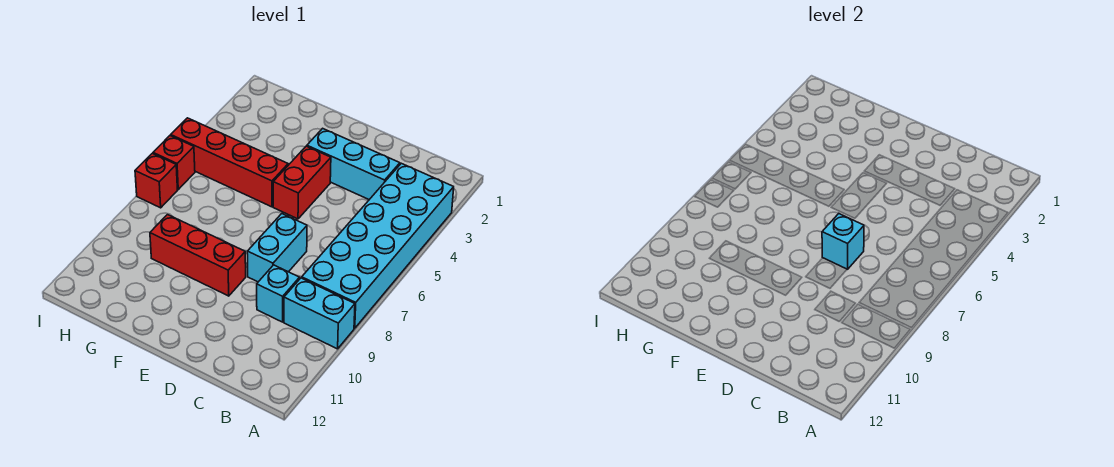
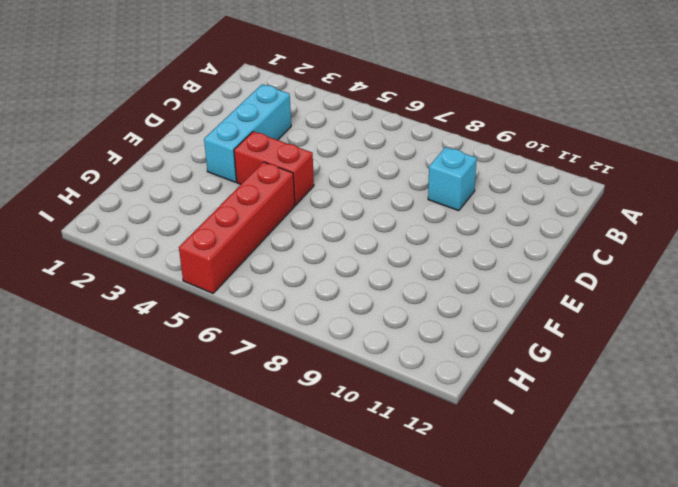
none -> cyan brick A3:B8 level 1
none -> cyan brick A9:B9 level 1

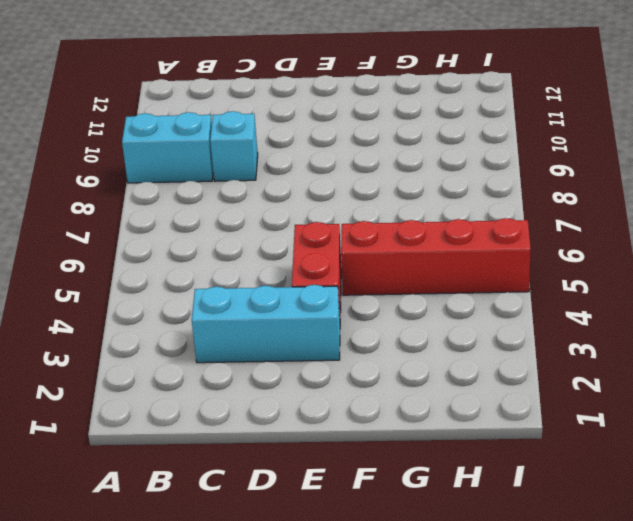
none -> cyan brick A3:B8 level 1
none -> cyan brick D7:D8 level 1

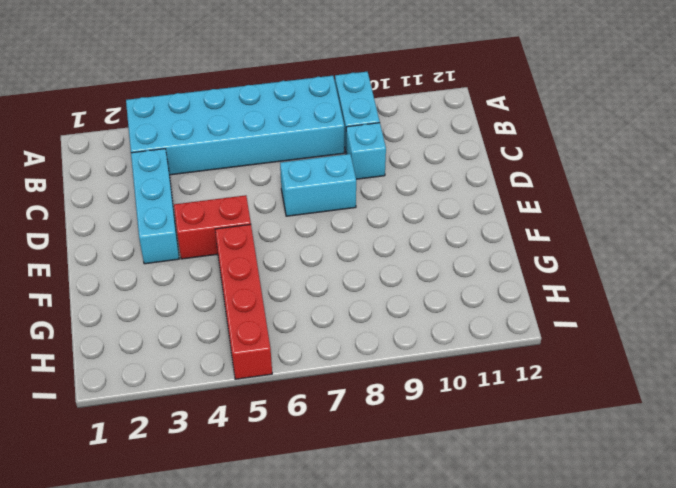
none -> red brick E9:G9 level 1
none -> red brick I6 level 1

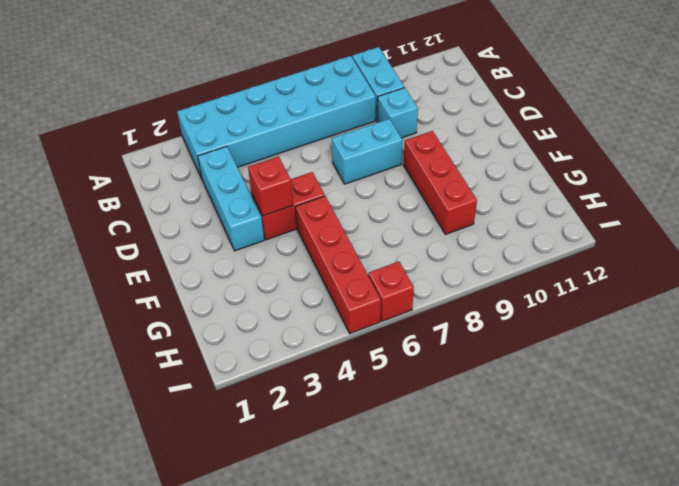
red brick E4 level 2 -> red brick I7 level 1
none -> cyan brick D7 level 2

